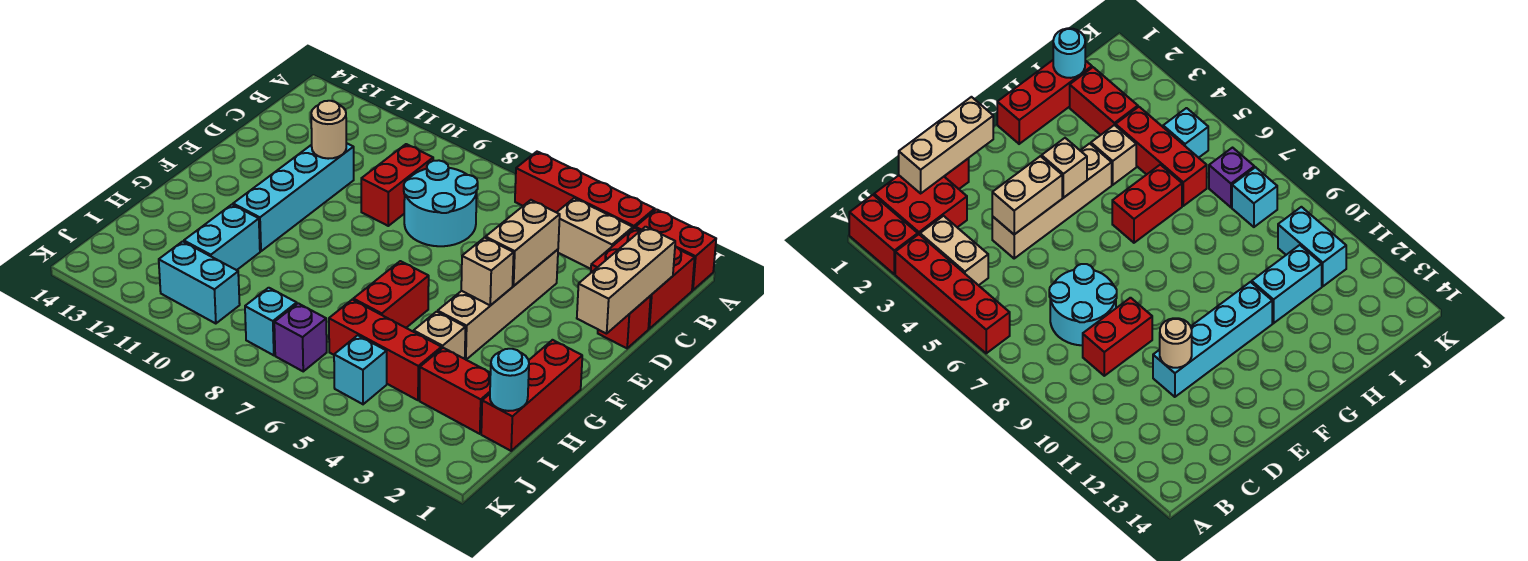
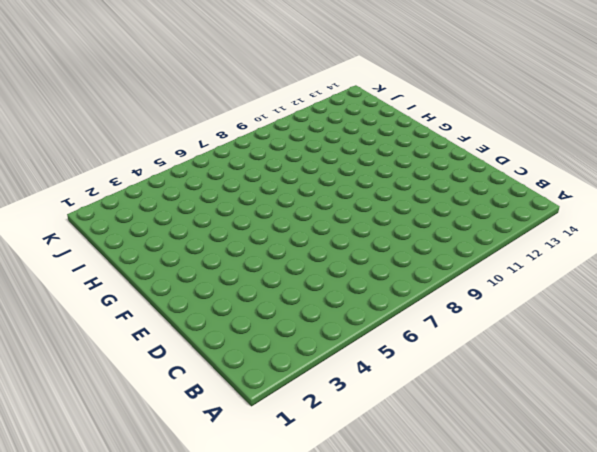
none -> red brick A1:A2 level 1
none -> red brick A3:A6 level 1
none -> red brick B1:C2 level 1

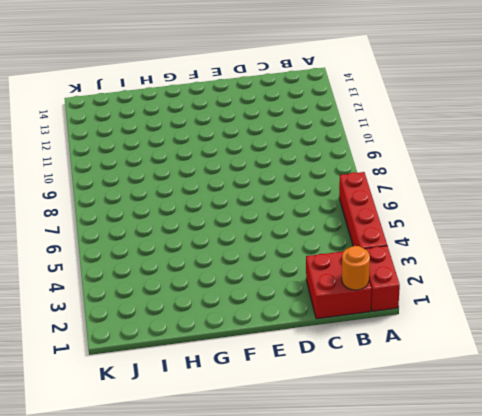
orange round brick B1 level 2 -> none
none -> tan brick B3:B4 level 1
none -> cyan round brick C7:D8 level 1
none -> red brick C9:D9 level 1

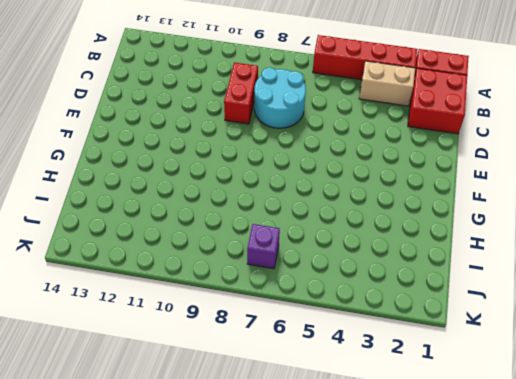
none -> red brick D1 level 1
none -> tan brick D4:G4 level 1
none -> cyan brick D11:G11 level 1

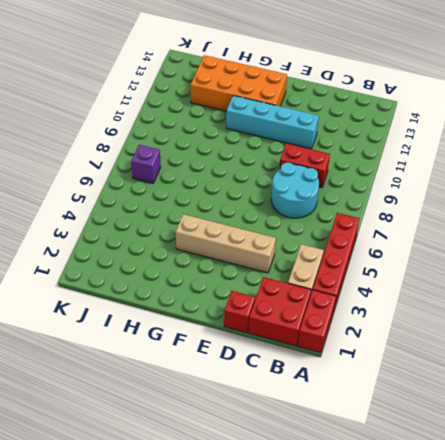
orange brick F12:I13 level 1 -> none
none -> red brick G1:I1 level 1
none -> red brick G6:H6 level 1
none -> tan brick H4 level 1

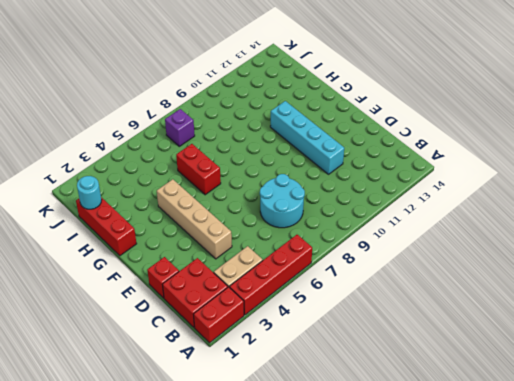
none -> red brick C9:D9 level 1
none -> tan brick H4 level 1
none -> cyan brick H11:I11 level 1

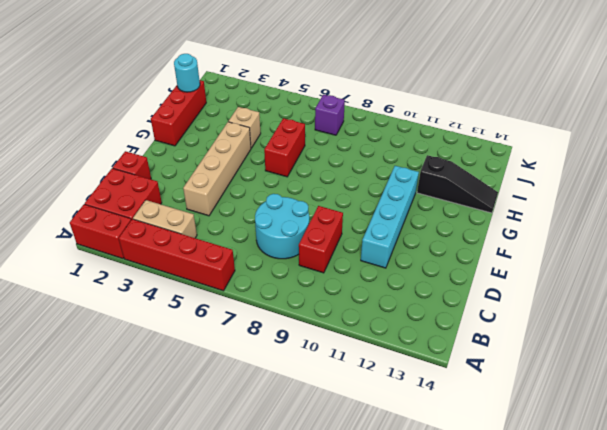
black slope H12:H14 level 1 top 12 -> none
none -> cyan brick H11:I11 level 1
none -> red brick I2:I3 level 1
none -> red brick I4:I6 level 1

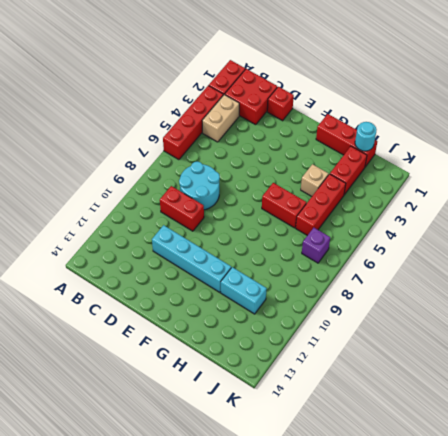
none -> tan brick D4:G4 level 1
none -> cyan brick J5 level 1
none -> cyan brick J8 level 1

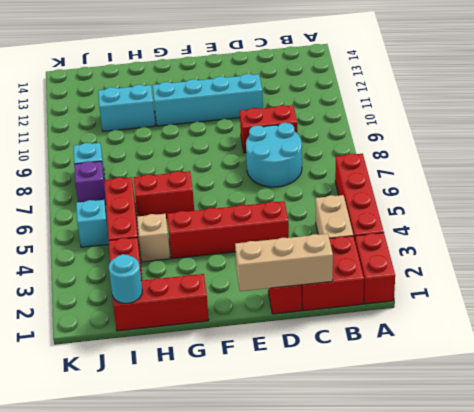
red brick D4:G4 level 1 -> tan brick D4:G4 level 1
none -> cyan brick J10:J11 level 1
none -> tan brick D4:E4 level 2
none -> tan round brick D11 level 2

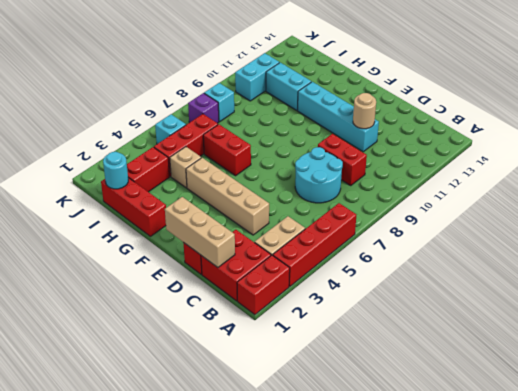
none -> tan brick D4:E4 level 2
none -> tan brick F4 level 2

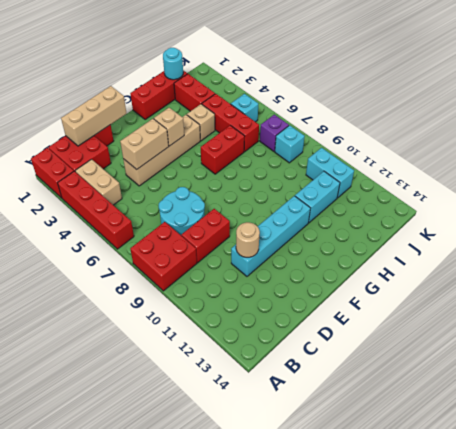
red brick A8:B9 level 1 -> none

